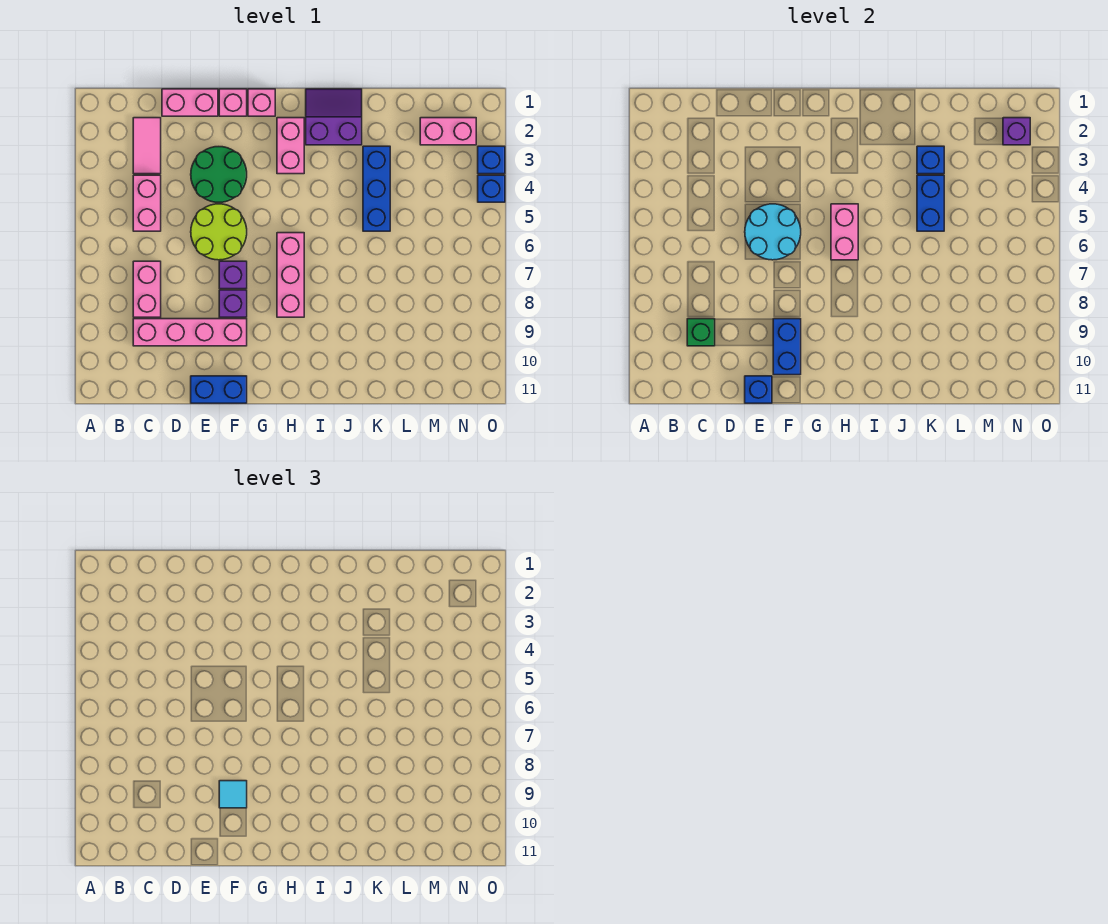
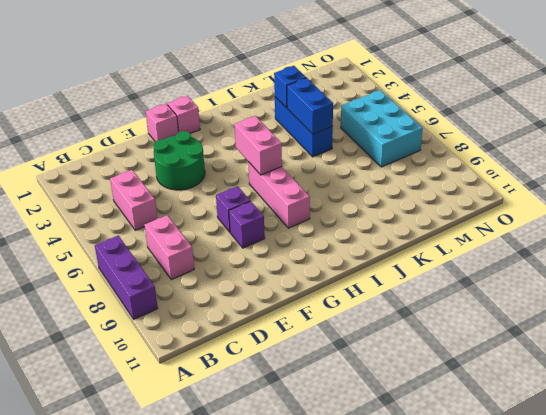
purple brick A7:A9 level 1 -> none
cyan brick M5:N7 level 1 -> none
none -> pink tile C2:C3 level 1
none -> pink brick C9:F9 level 1
none -> pink brick D1:E1 level 1

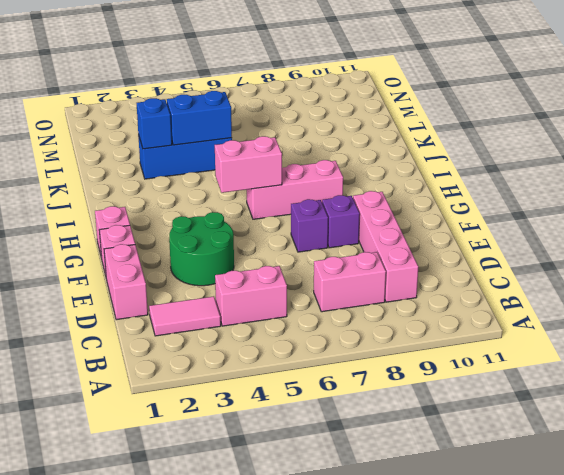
none -> lime round brick E5:F6 level 1
none -> blue brick E11:F11 level 1
none -> pink brick H2:H3 level 1

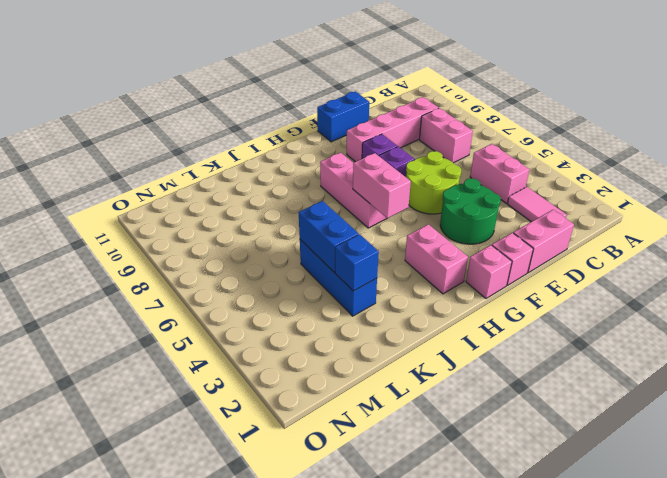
none -> purple slope I1:J2 level 1 top 2
none -> pink brick M2:N2 level 1
none -> blue brick O3 level 1

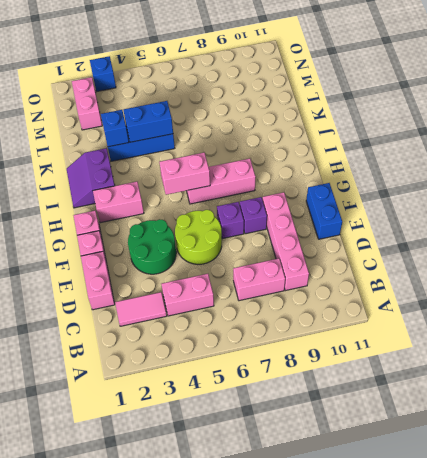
none -> blue brick O4 level 1
none -> green brick C9 level 2
none -> cyan round brick E5:F6 level 2

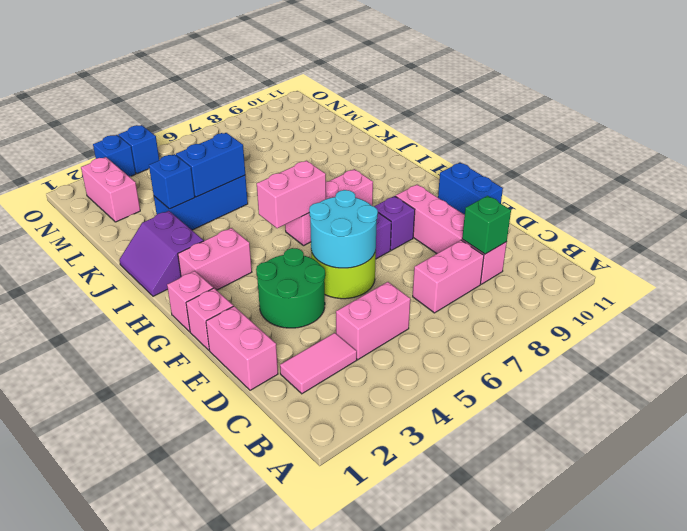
none -> blue brick E11 level 2
none -> blue brick F9:F10 level 2
none -> purple brick N2 level 2

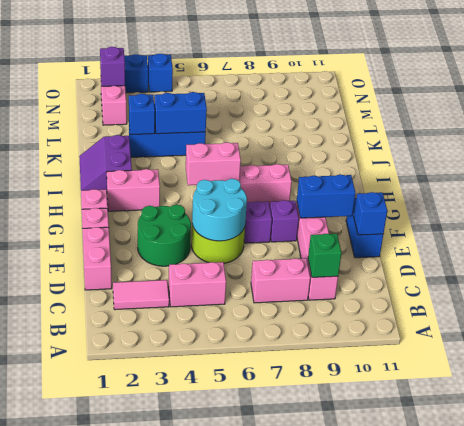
none -> cyan tile F9 level 3

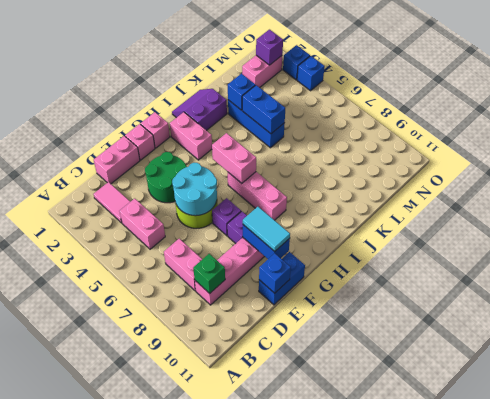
cyan tile F9:F10 level 3 -> cyan tile F9 level 3

